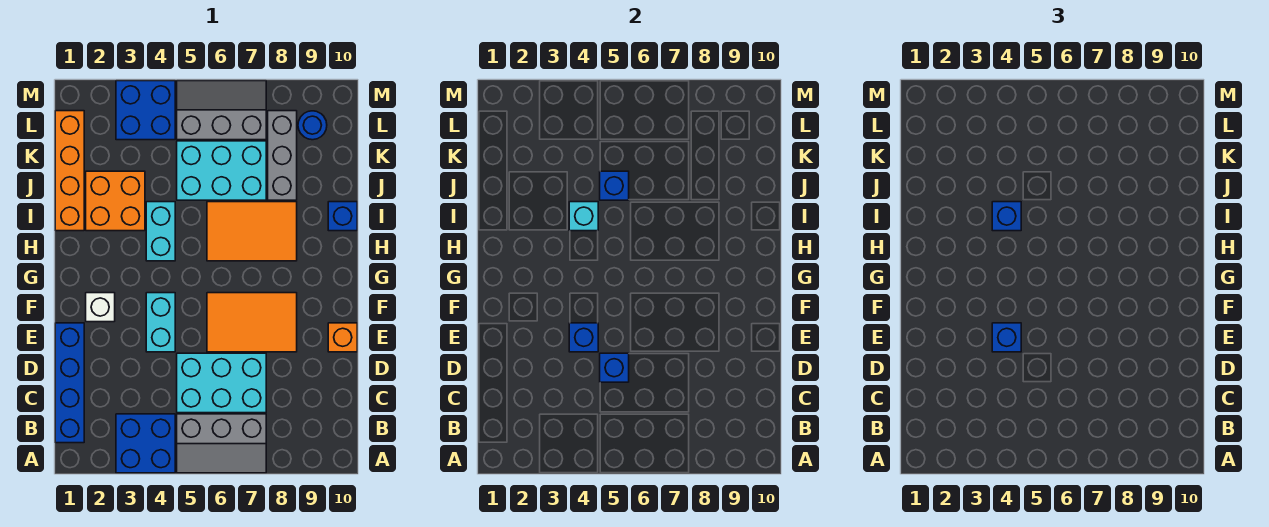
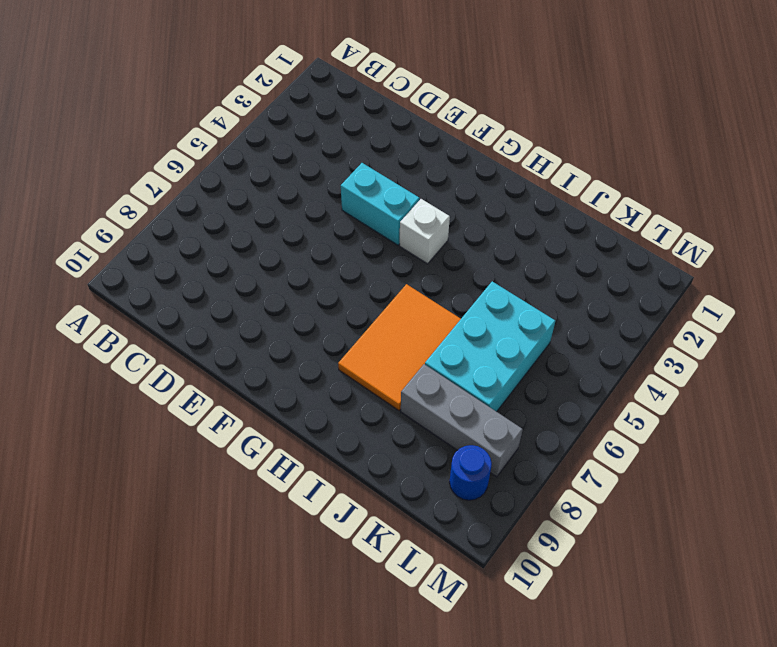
white brick G4 level 1 -> white brick F2 level 1
none -> blue brick A3:B4 level 1
none -> grey slope A5:B7 level 1 top B
none -> blue brick B1:E1 level 1

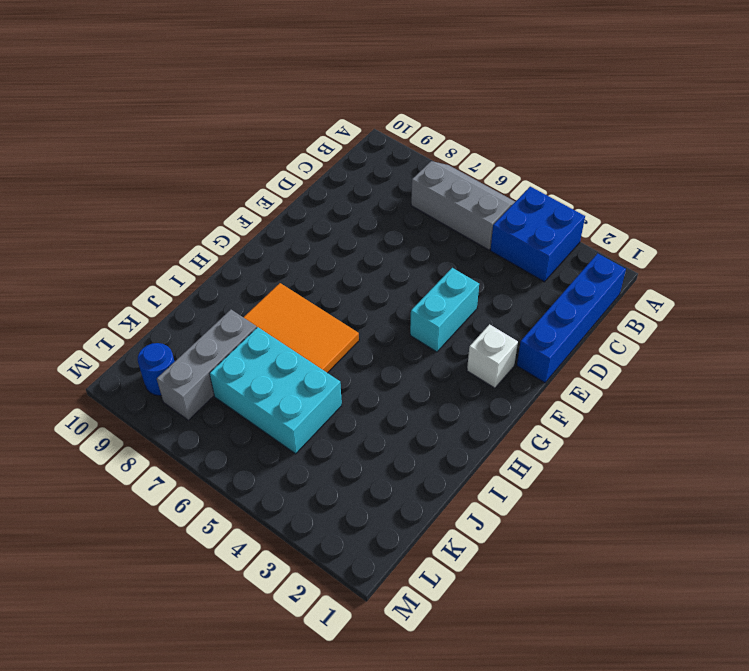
none -> cyan brick C5:D7 level 1
none -> orange tile E6:F8 level 1
none -> orange brick E10 level 1

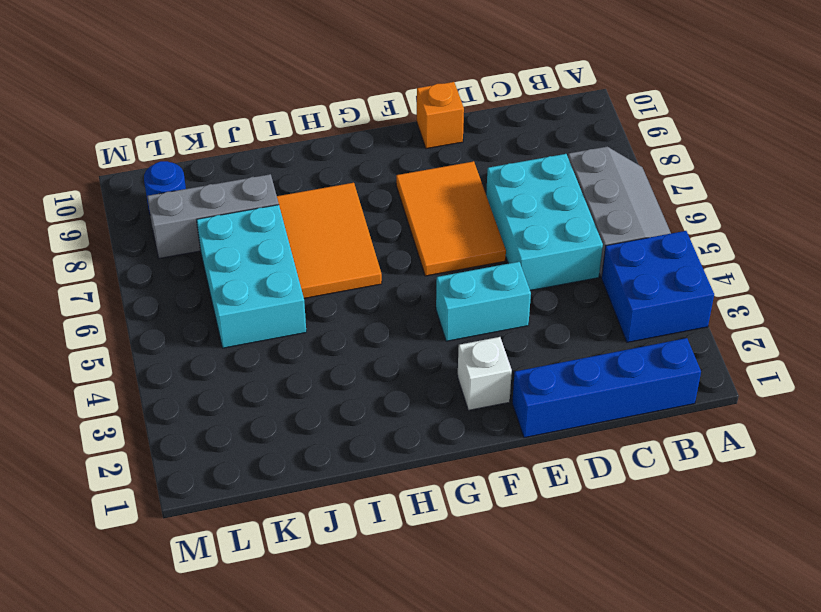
none -> cyan brick H4:I4 level 1
none -> orange brick I1:L1 level 1
none -> orange brick I2:J3 level 1

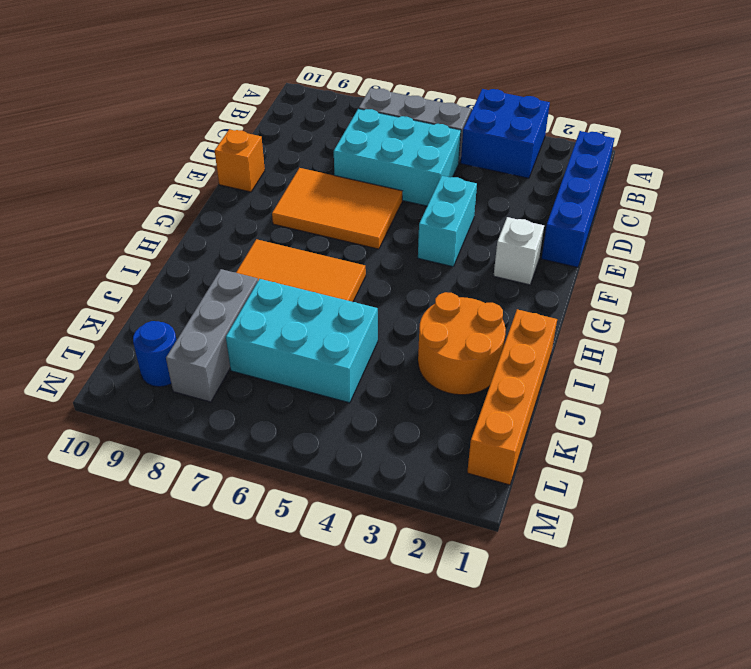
orange round brick I2:J3 level 1 -> orange brick I2:J3 level 1
none -> cyan brick H4:I4 level 1
none -> blue brick I10 level 1
none -> blue brick L3:M4 level 1

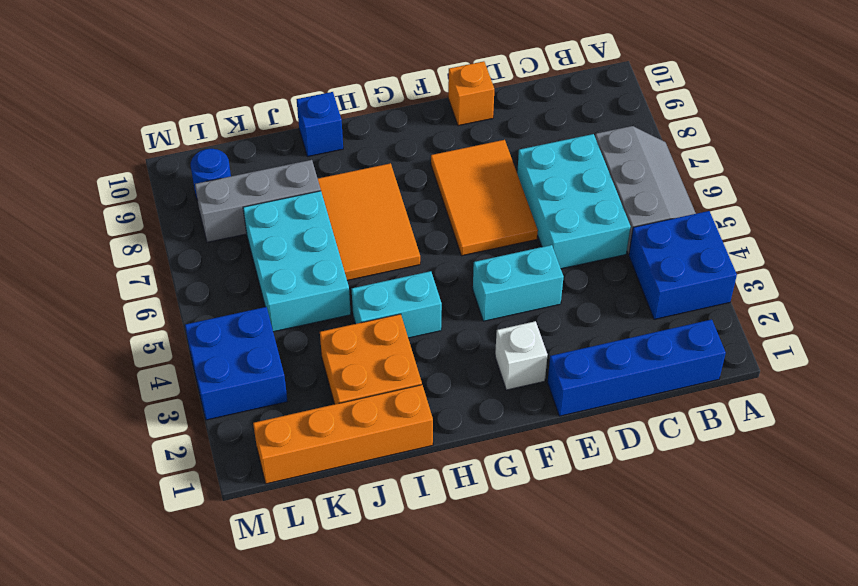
none -> grey slope L5:M7 level 1 top L
none -> blue brick D5 level 2
none -> blue brick E4 level 2

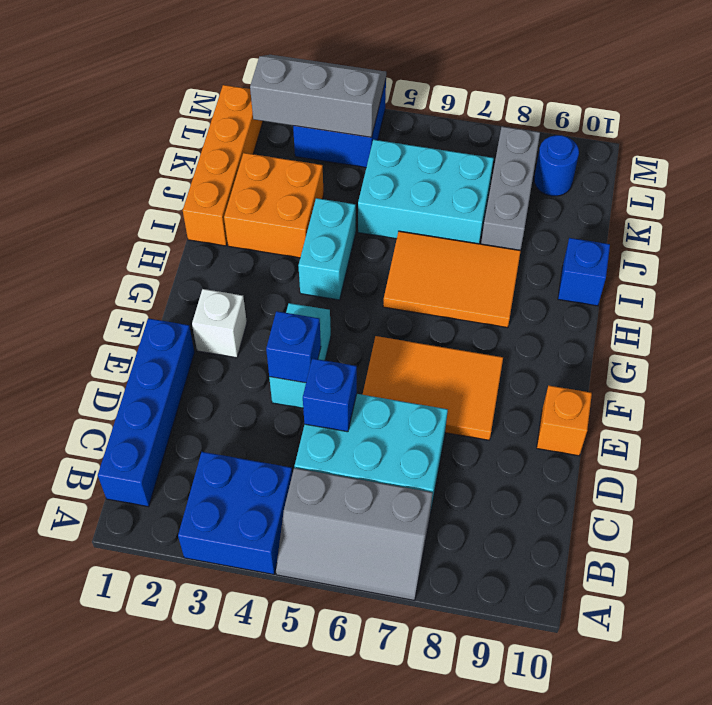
grey slope L2:M4 level 2 top L -> grey slope L5:M7 level 1 top L
none -> cyan brick I4 level 2
none -> blue brick J5 level 2
none -> blue brick E4 level 3

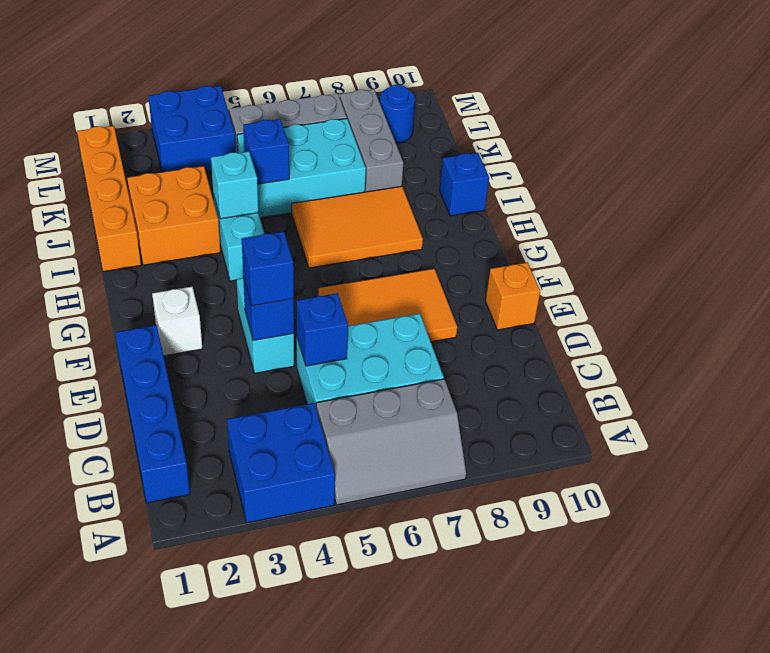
none -> blue brick I4 level 3

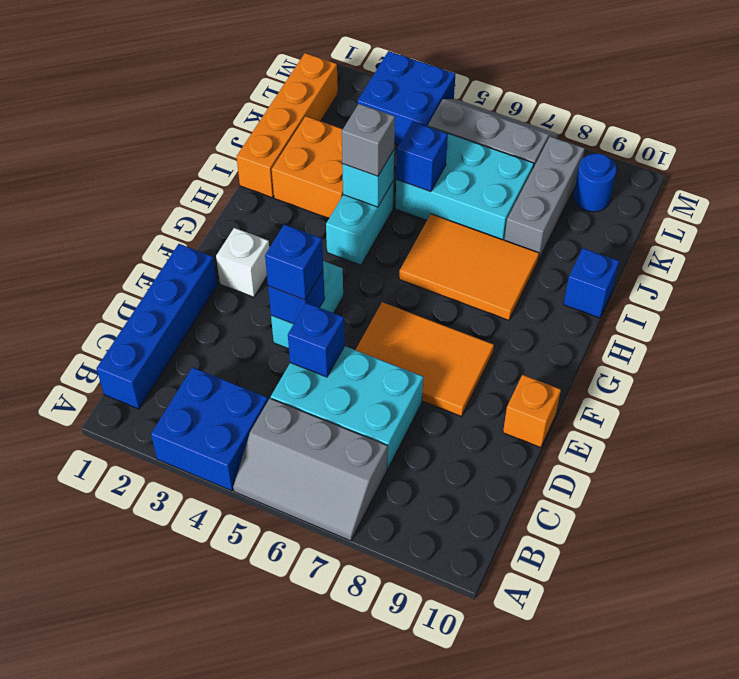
grey brick I4 level 3 -> blue brick I4 level 3

